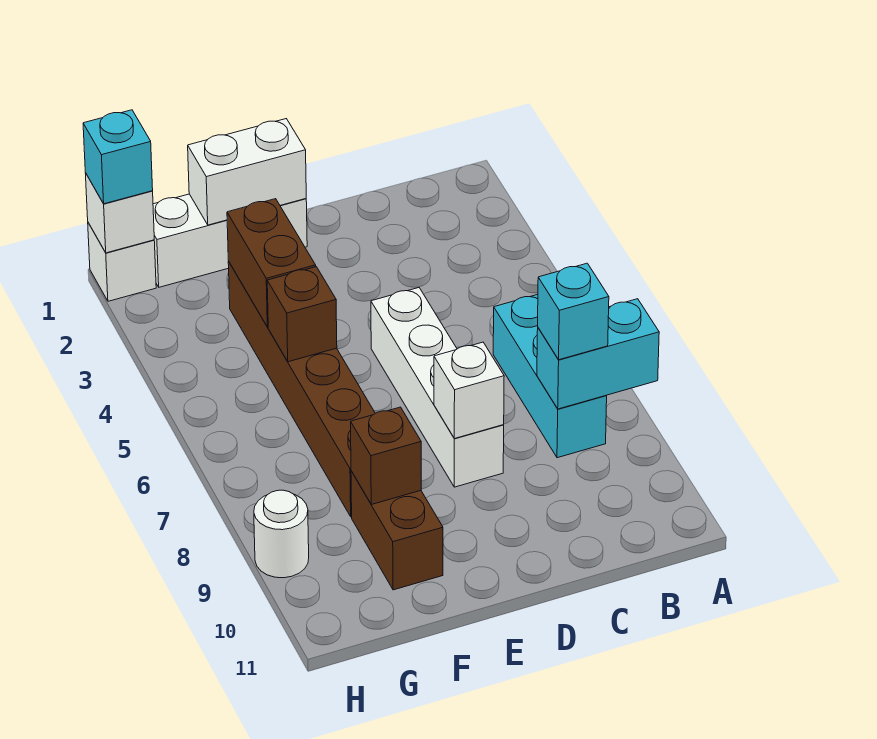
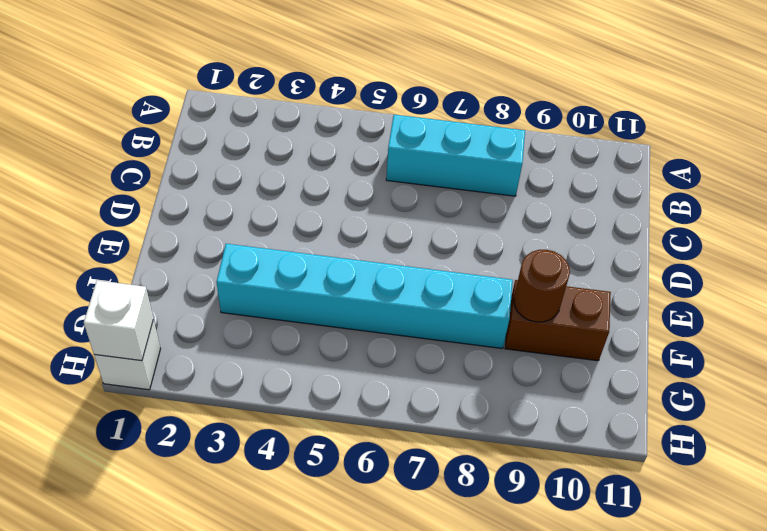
cyan brick F3:F8 level 1 -> brown brick F3:F8 level 1
brown round brick F9 level 2 -> brown brick F9 level 2
none -> white brick D5:D8 level 1
none -> white brick E1:G1 level 1
none -> white round brick H9 level 1

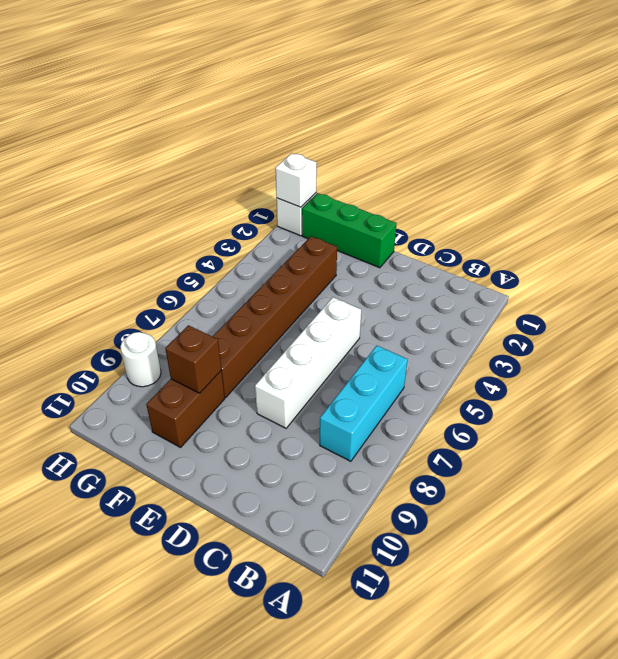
green brick E1:G1 level 1 -> white brick E1:G1 level 1
none -> cyan brick A8:B8 level 2
none -> white brick D8 level 2
none -> white brick E1:F1 level 2

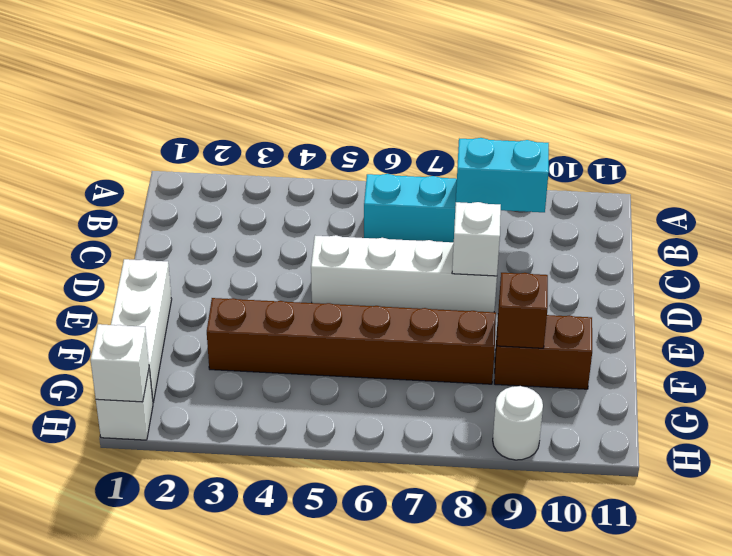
cyan brick B8:B9 level 2 -> cyan brick A8:B8 level 2
none -> white brick E1:F1 level 2
none -> brown brick F3:F4 level 2
none -> brown brick F5 level 2

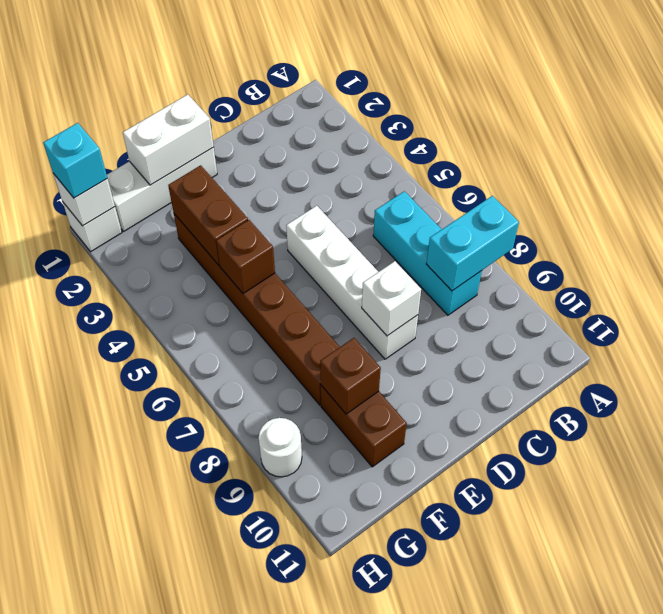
none -> cyan brick B8 level 3

